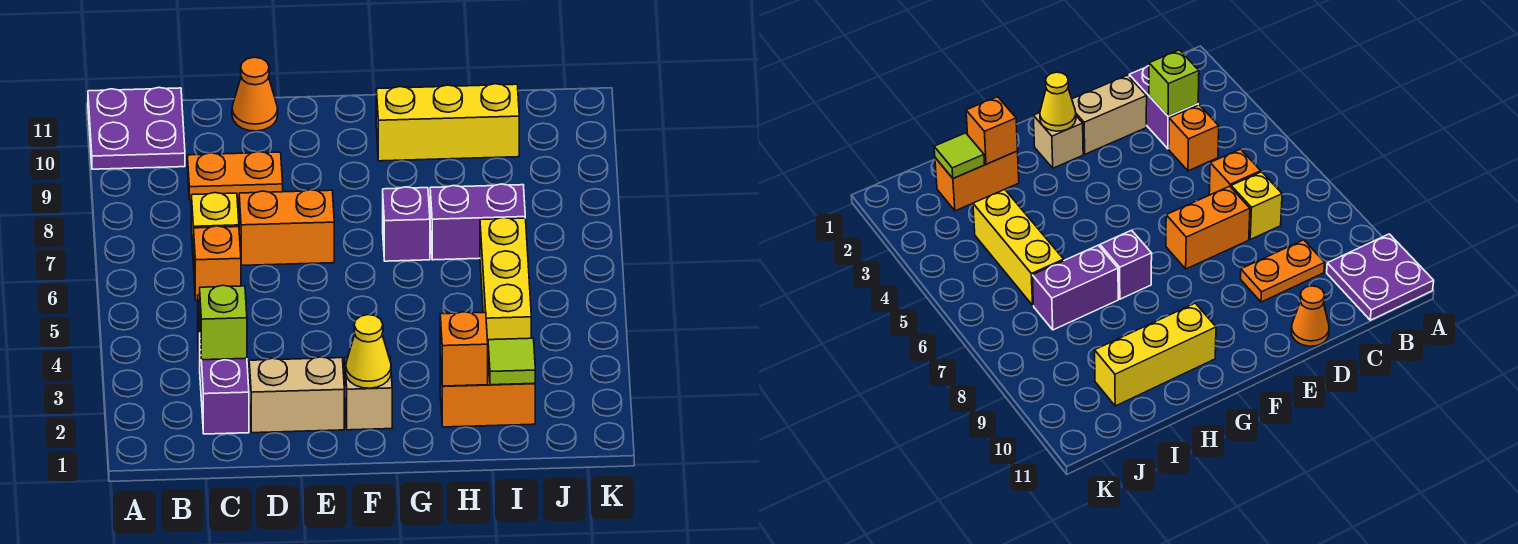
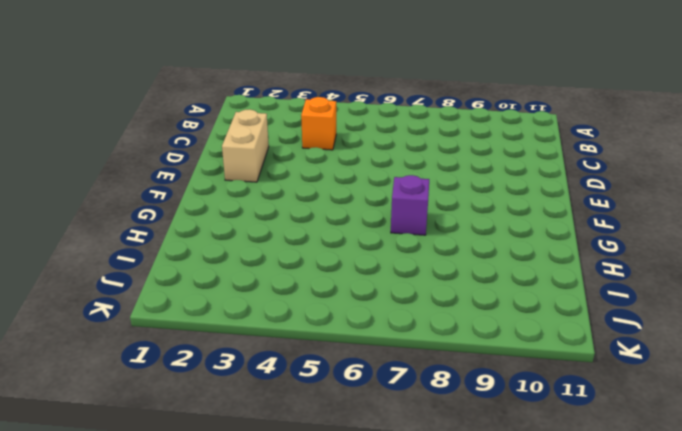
none -> purple plate A10:B11 level 1
none -> purple brick C2:C3 level 1
none -> orange brick C6 level 1

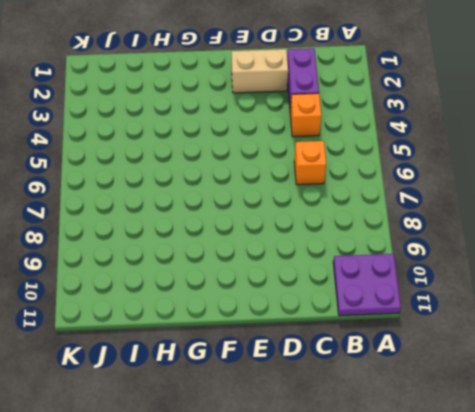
none -> yellow brick C7 level 1
none -> orange plate C9:D9 level 1
none -> orange brick D7:E7 level 1

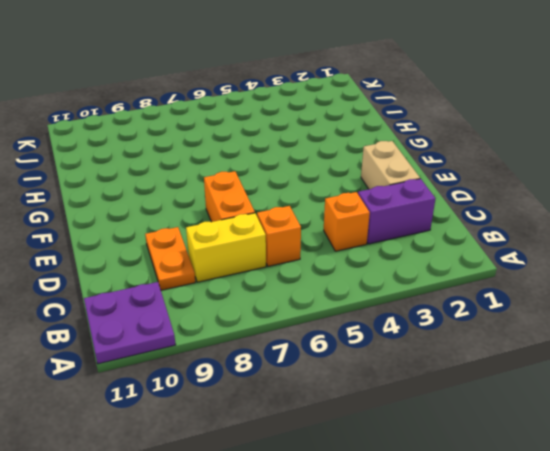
yellow brick C7:C8 level 1 -> yellow brick C7 level 1
none -> orange cone D11 level 1
none -> tan brick F2 level 1
none -> purple brick G7 level 1

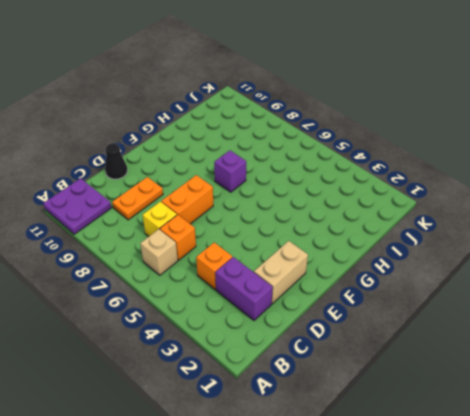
tan brick B6 level 1 -> tan brick F2 level 1
black cone D11 level 1 -> orange cone D11 level 1
none -> yellow brick G10:I10 level 1
none -> orange brick H2:I2 level 1
none -> purple brick H7:I7 level 1

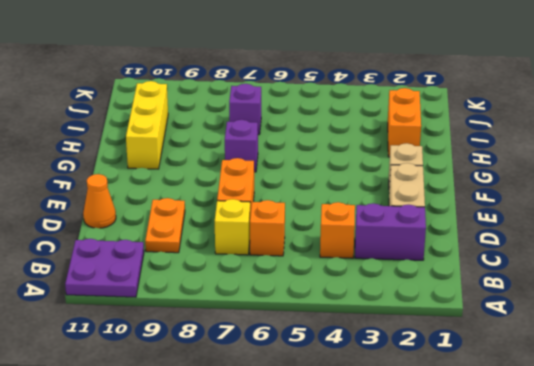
purple brick I7 level 1 -> purple brick H7:I7 level 1
none -> yellow brick I4:I6 level 1
none -> lime brick C3 level 2
none -> yellow cone F2 level 2

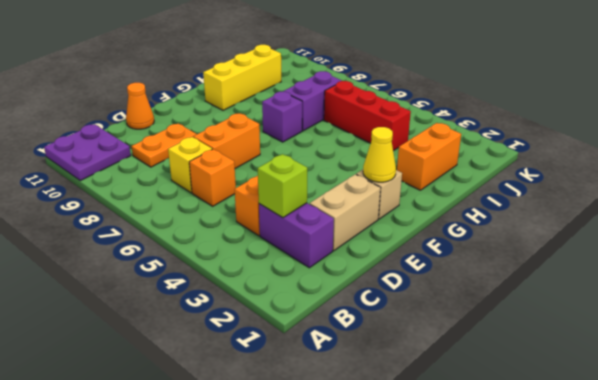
red brick I4:I6 level 1 -> yellow brick I4:I6 level 1
none -> orange brick H2 level 2
none -> lime tile I2 level 2

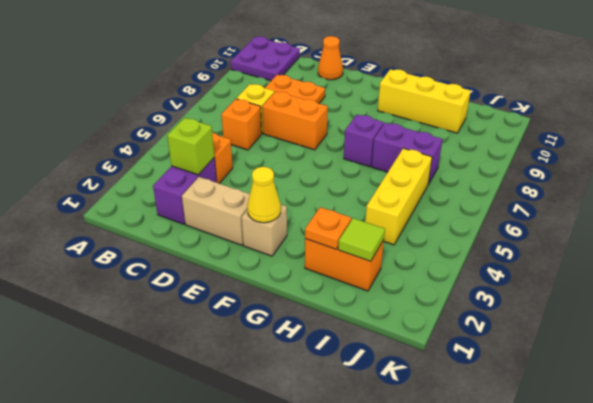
orange plate H2 level 2 -> orange brick H2 level 2

